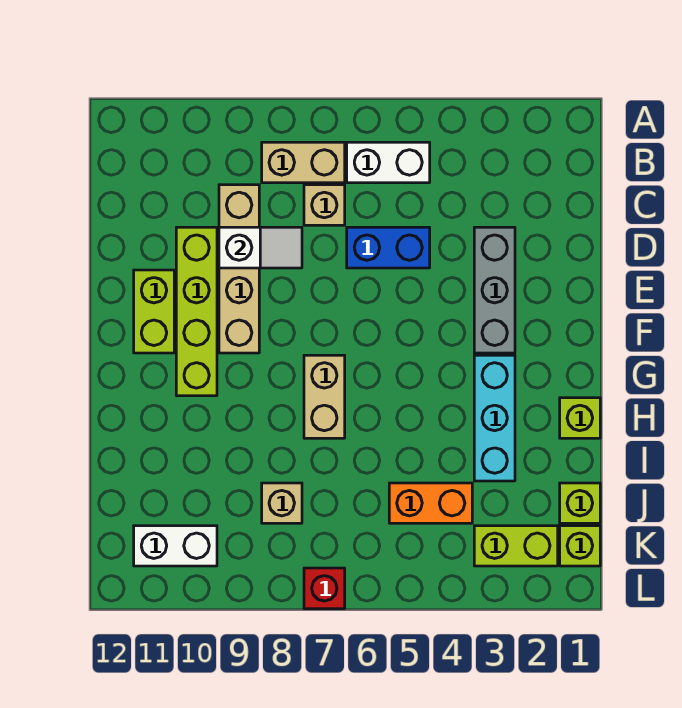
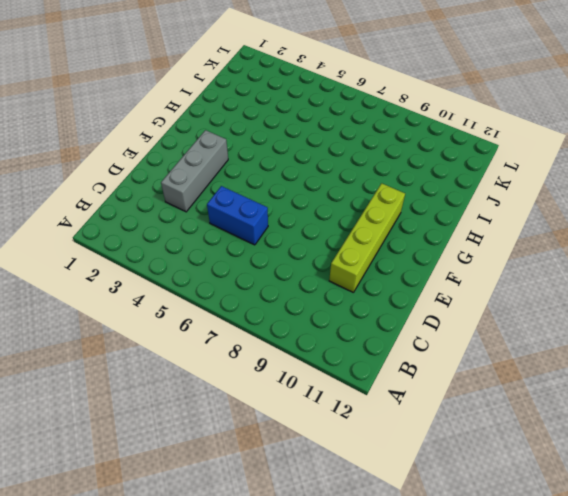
none -> white brick B5:B6 level 1
none -> tan brick B7:B8 level 1
none -> tan brick C7 level 1

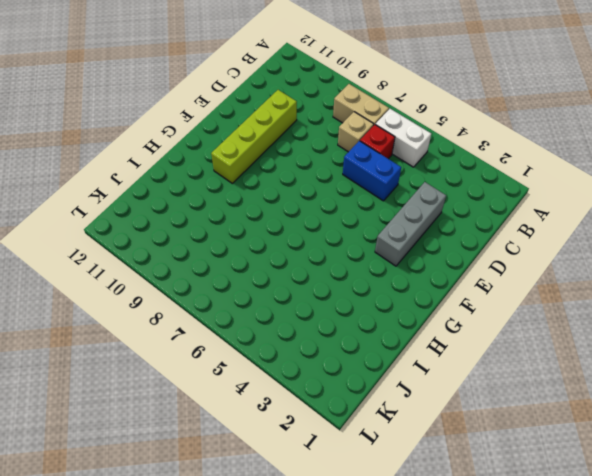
red brick C6 level 1 -> red brick L7 level 1
none -> tan brick C9:F9 level 1
none -> lime brick E11:F11 level 1
none -> cyan brick G3:I3 level 1

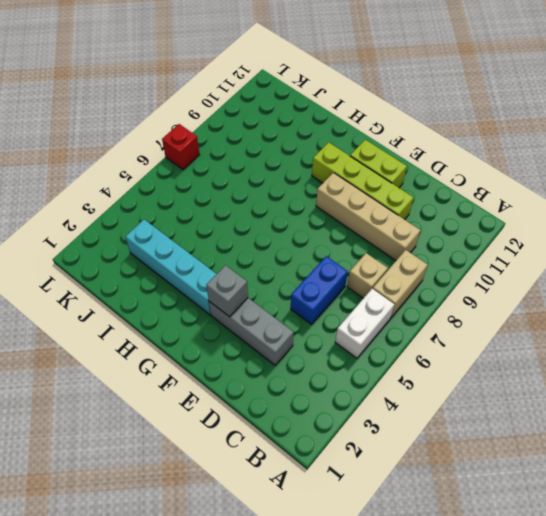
grey brick F3 level 2 -> none
cyan brick G3:J3 level 1 -> cyan brick G3:I3 level 1
none -> tan brick G7:H7 level 1
none -> lime brick H1 level 1
none -> lime brick J1 level 1

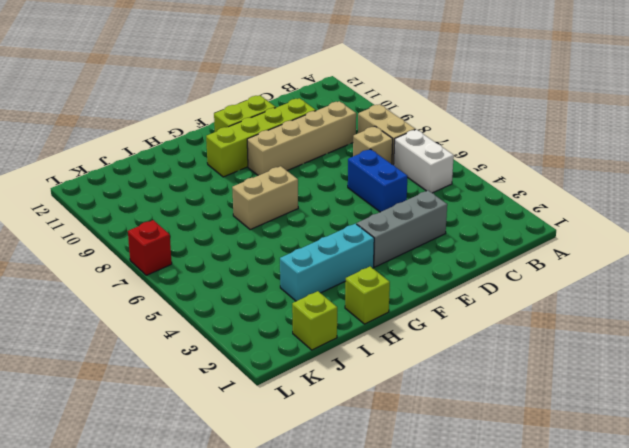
none -> orange brick J4:J5 level 1
none -> tan brick J8 level 1
none -> lime brick K1 level 1

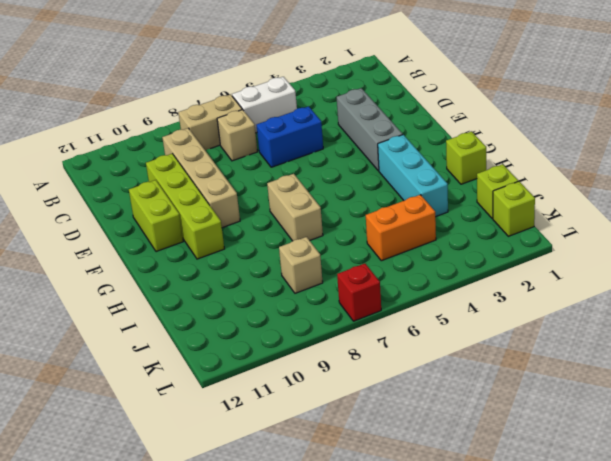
none -> lime brick K2:K3 level 1
none -> white brick K10:K11 level 1
none -> white slope D8:D9 level 2 top 9

